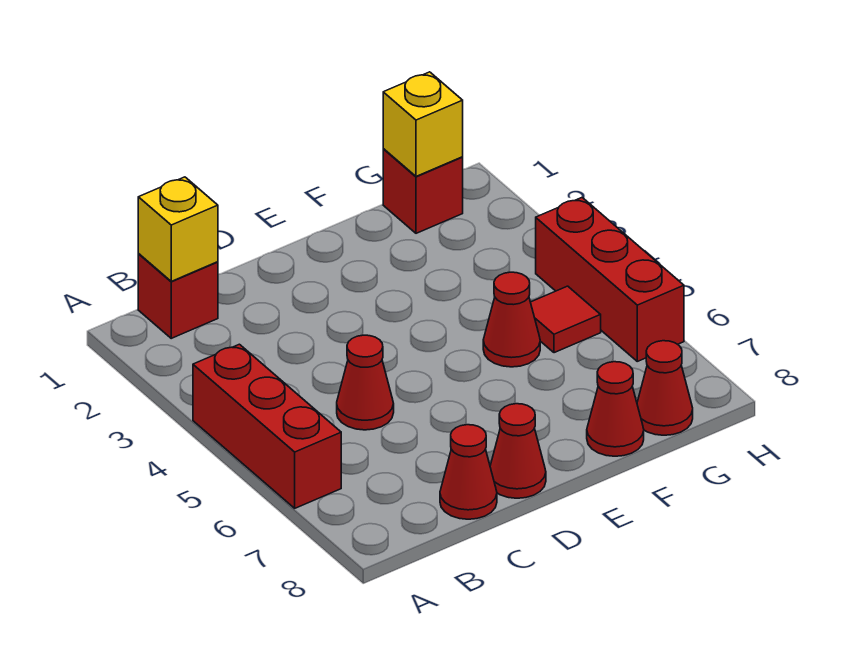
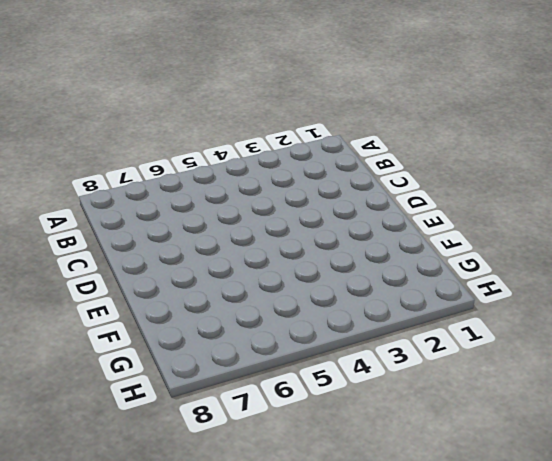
none -> red brick A4:A6 level 1
none -> red brick B1 level 1
none -> red cone C5 level 1

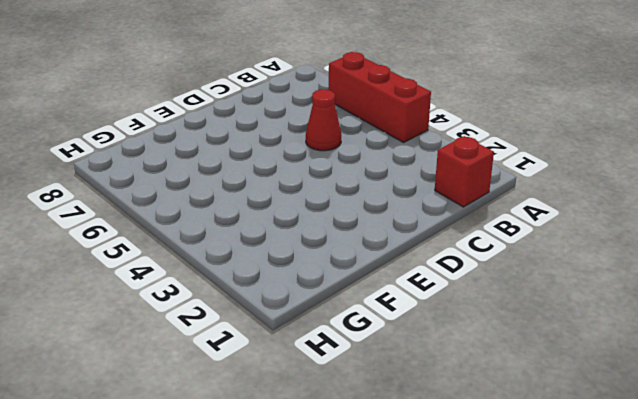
none -> red cone C8 level 1
none -> red cone D8 level 1
none -> red cone F5 level 1

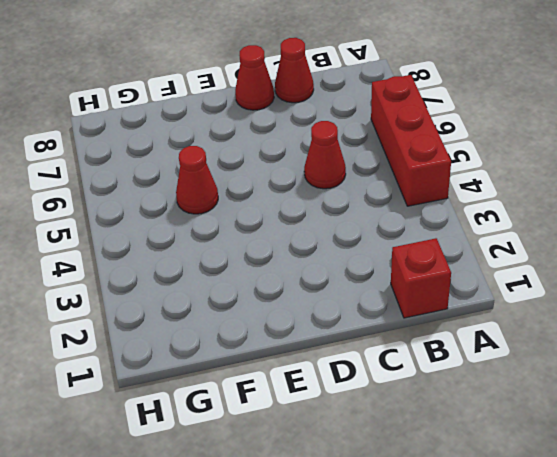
none -> red cone F8 level 1
none -> red brick G1 level 1
none -> red tile G5 level 1

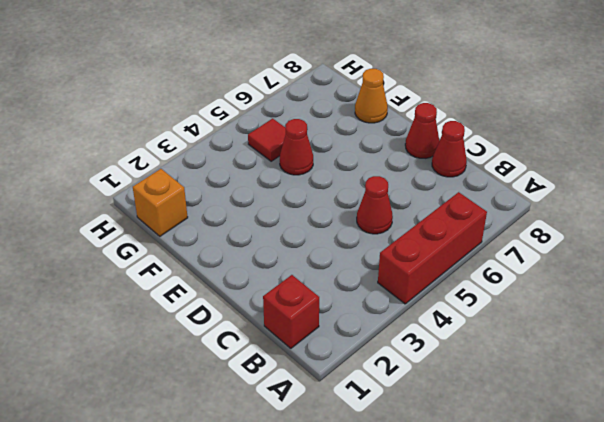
orange cone F8 level 1 -> red cone F8 level 1
orange brick G1 level 1 -> red brick G1 level 1
none -> red cone G8 level 1
none -> red brick H4:H6 level 1
none -> yellow brick B1 level 2

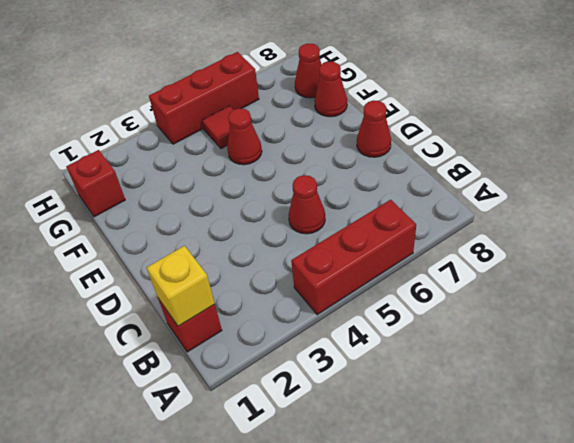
none -> red cone C8 level 1
none -> yellow brick G1 level 2

